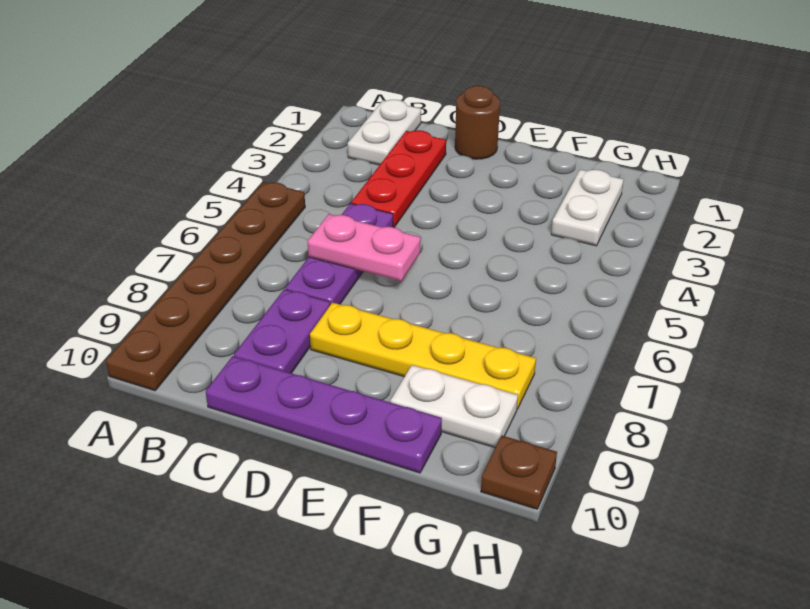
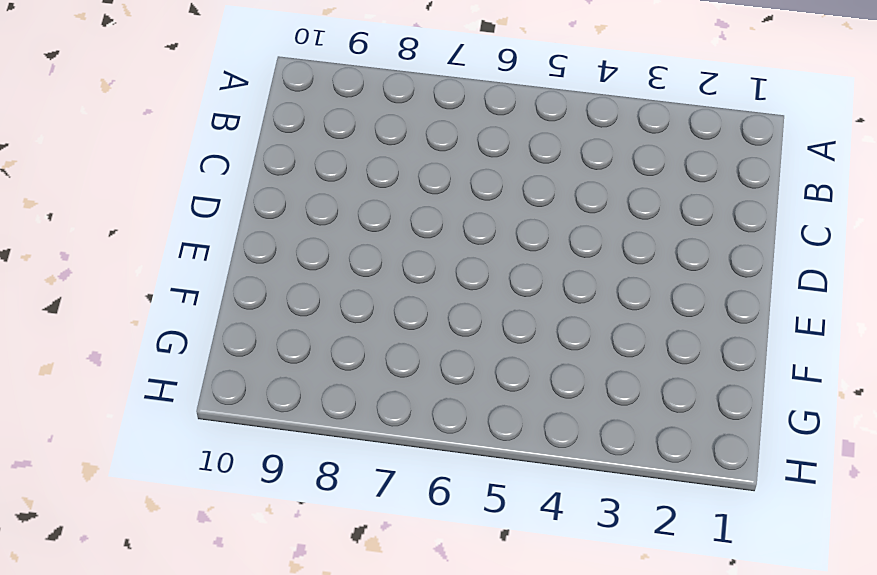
none -> brown plate A5:A10 level 1
none -> white plate B1:B2 level 1
none -> red plate C2:C4 level 1

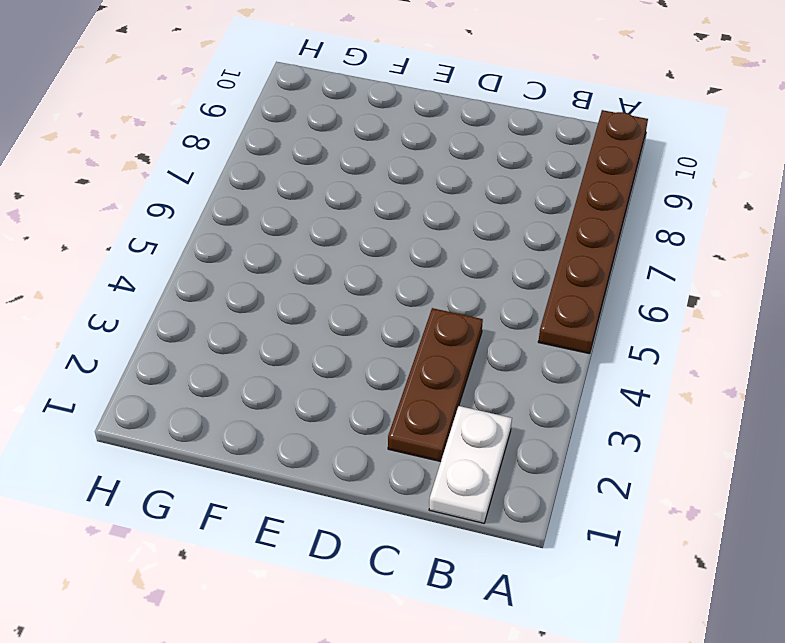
brown plate C2:C4 level 1 -> red plate C2:C4 level 1
none -> purple plate C5:C7 level 1
none -> purple plate C8:C9 level 1
none -> purple plate C10:F10 level 1

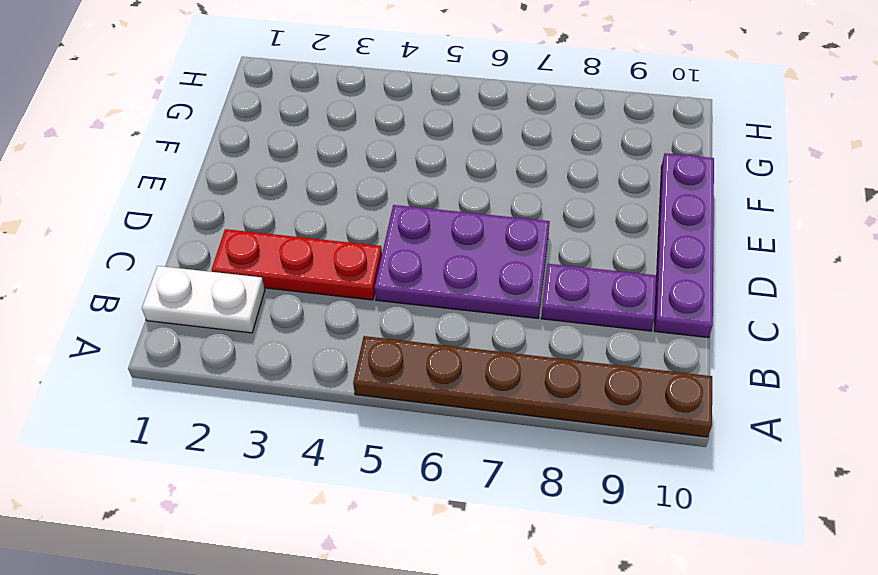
purple plate C5:D7 level 1 -> purple plate C5:C7 level 1
none -> brown round brick D1 level 1
none -> yellow plate D8:G8 level 1
none -> white plate F9:G9 level 1

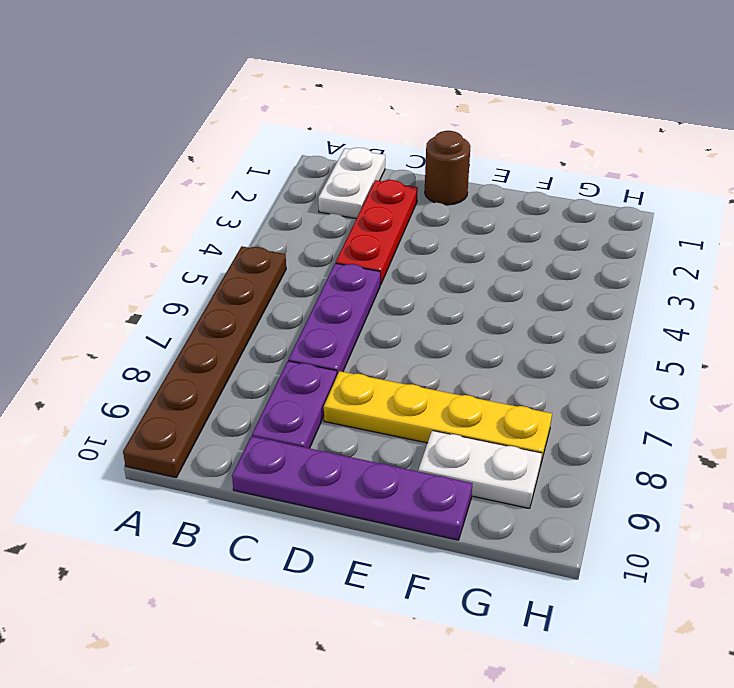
none -> white plate G2:G3 level 1
none -> brown plate H10 level 1
none -> pink plate C6:D6 level 2

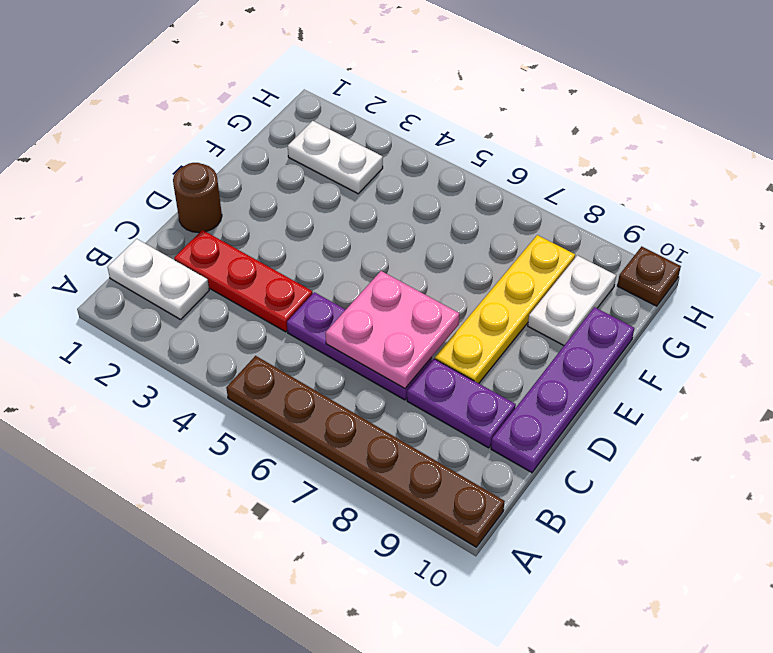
pink plate C6:D7 level 2 -> pink plate C6:D6 level 2

